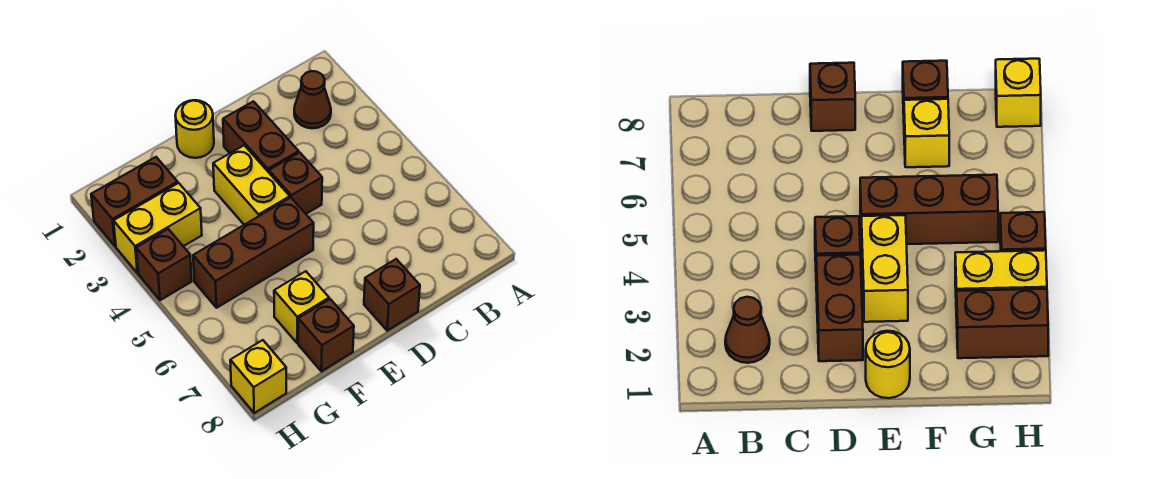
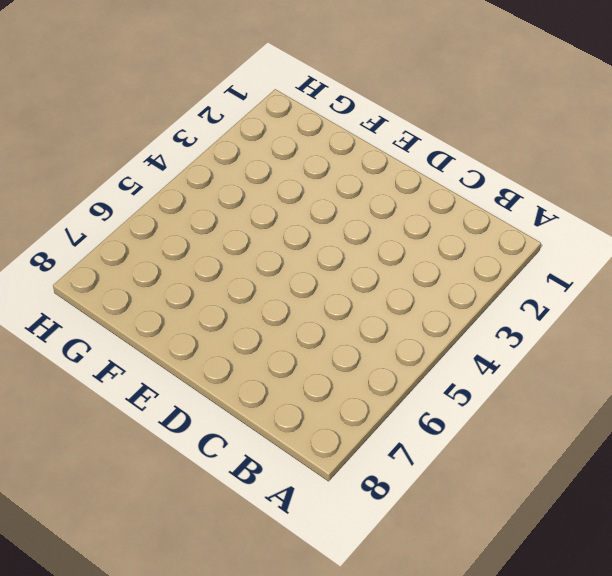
none -> brown cone B2 level 1
none -> brown brick D2:D3 level 1
none -> brown brick D4 level 1

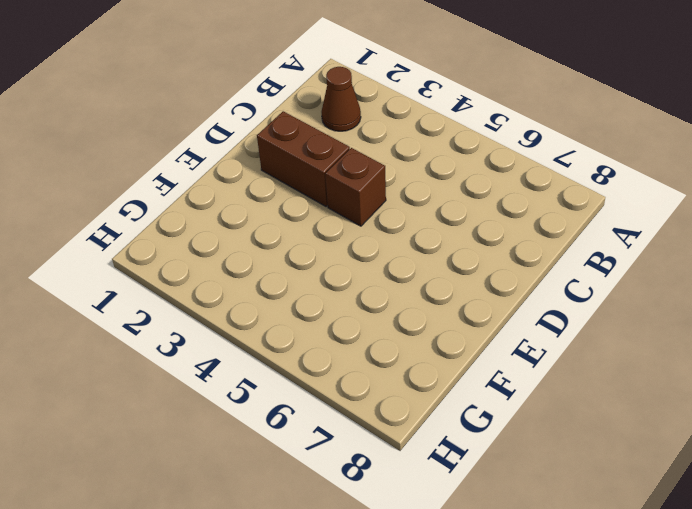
none -> brown brick D8 level 1
none -> yellow round brick E1 level 1
none -> yellow brick E3:E4 level 1

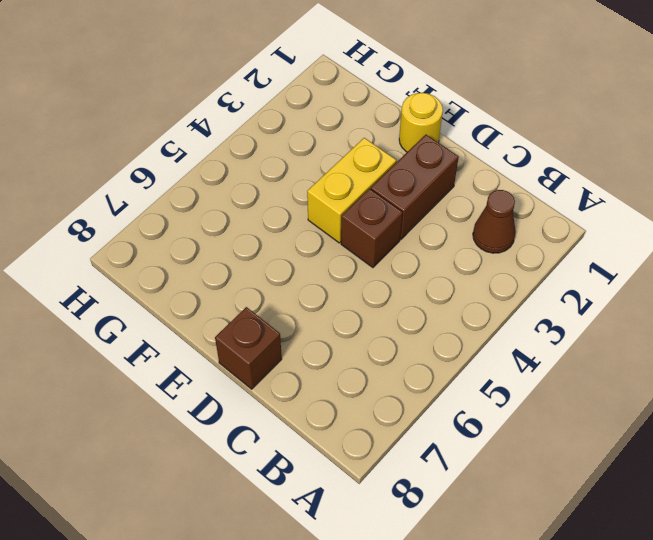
none -> brown brick E5:G5 level 1
none -> yellow brick F7 level 1
none -> brown brick F8 level 1

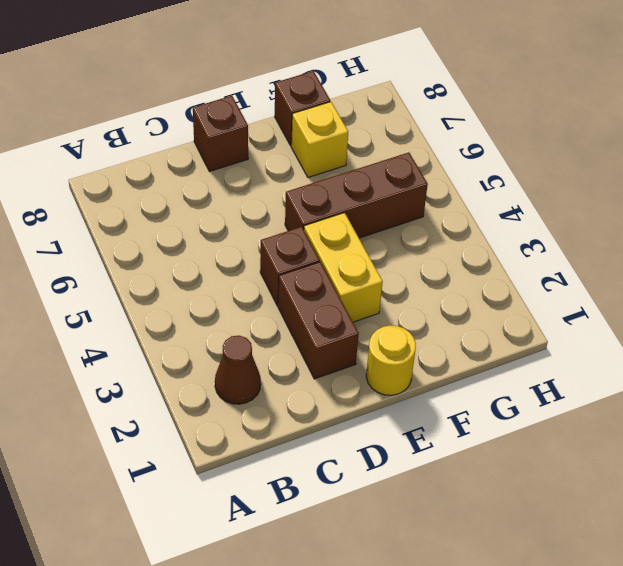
none -> brown brick G2:H2 level 1
none -> yellow brick G3:H3 level 1
none -> brown brick H4 level 1

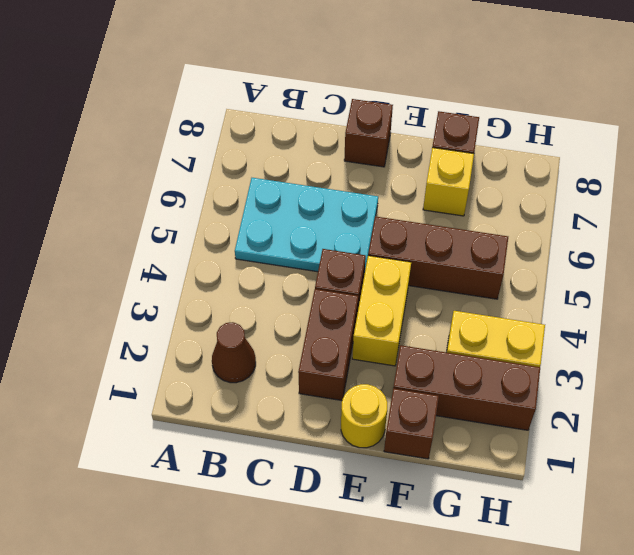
cyan plate B5:D6 level 1 -> none
brown brick F1 level 1 -> brown brick H4 level 1
brown brick F2:H2 level 1 -> brown brick G2:H2 level 1
none -> yellow brick H8 level 1

